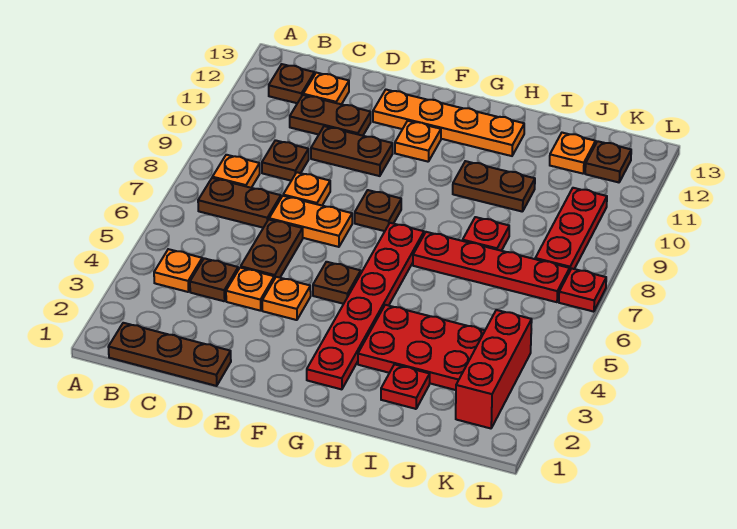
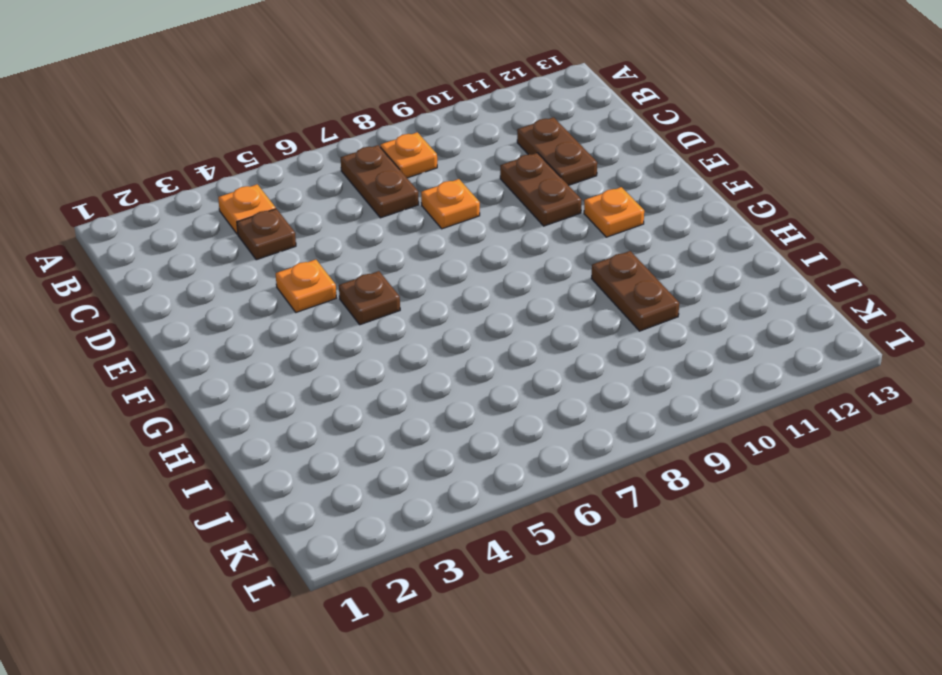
none -> brown plate B1:D1 level 1
none -> brown plate B12 level 1
none -> brown plate C9 level 1
none -> orange plate C12 level 1

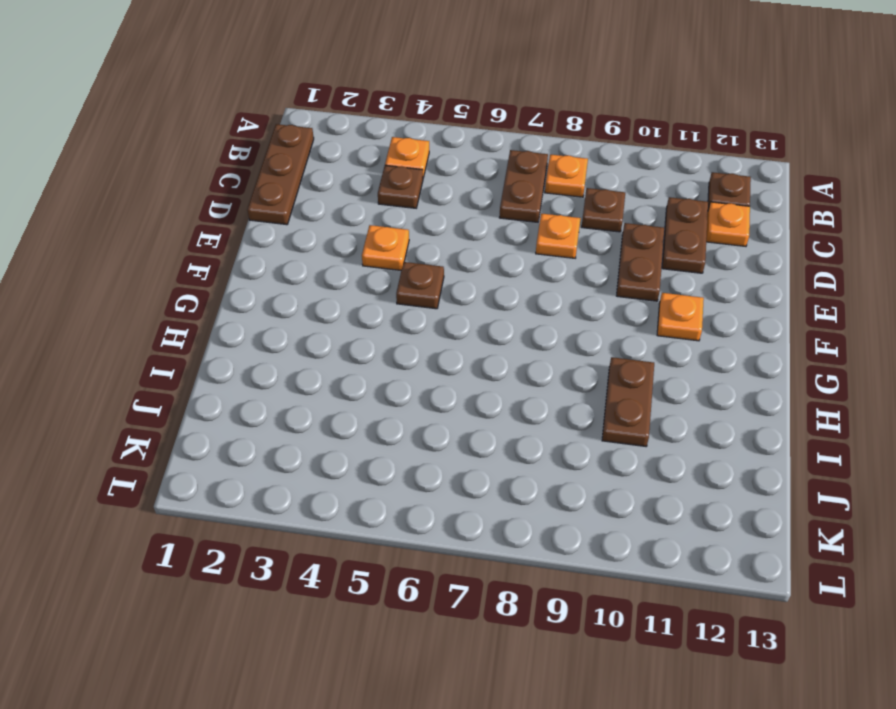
none -> orange plate D4 level 1
none -> brown plate D5:D6 level 1
none -> orange plate D7:E7 level 1
none -> orange plate E12:H12 level 1

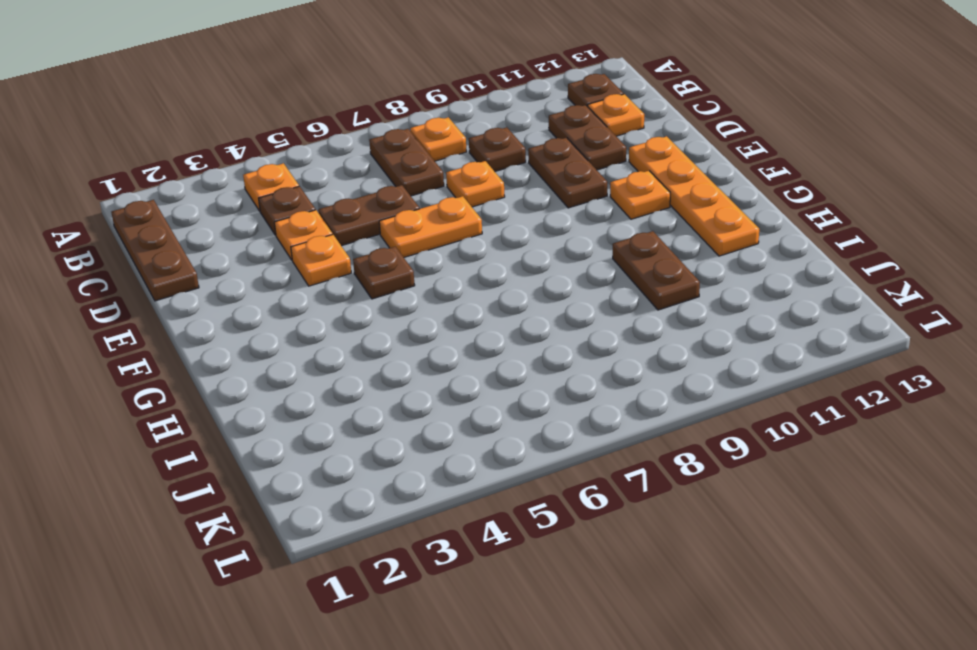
orange plate E6:E7 level 1 -> orange plate D7:E7 level 1
none -> brown plate F8 level 1
none -> red plate G2:G7 level 1
none -> red plate H3:J4 level 1
none -> red plate H7:K7 level 1

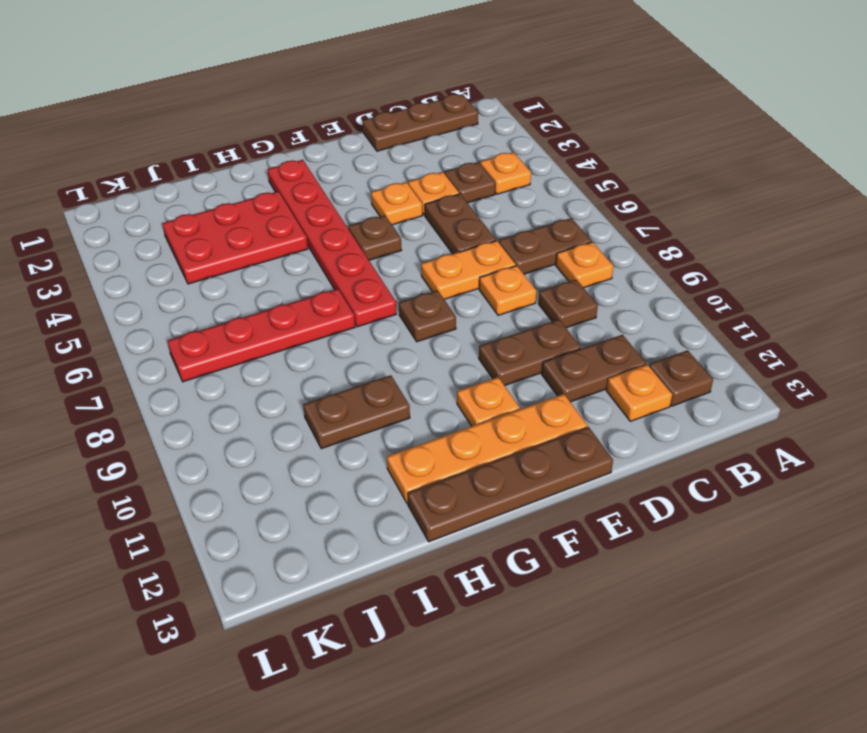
brown plate E13:H13 level 1 -> none
none -> red plate I2 level 1
none -> red plate I8 level 1
none -> orange plate J12 level 1
none -> red brick K2:K4 level 1

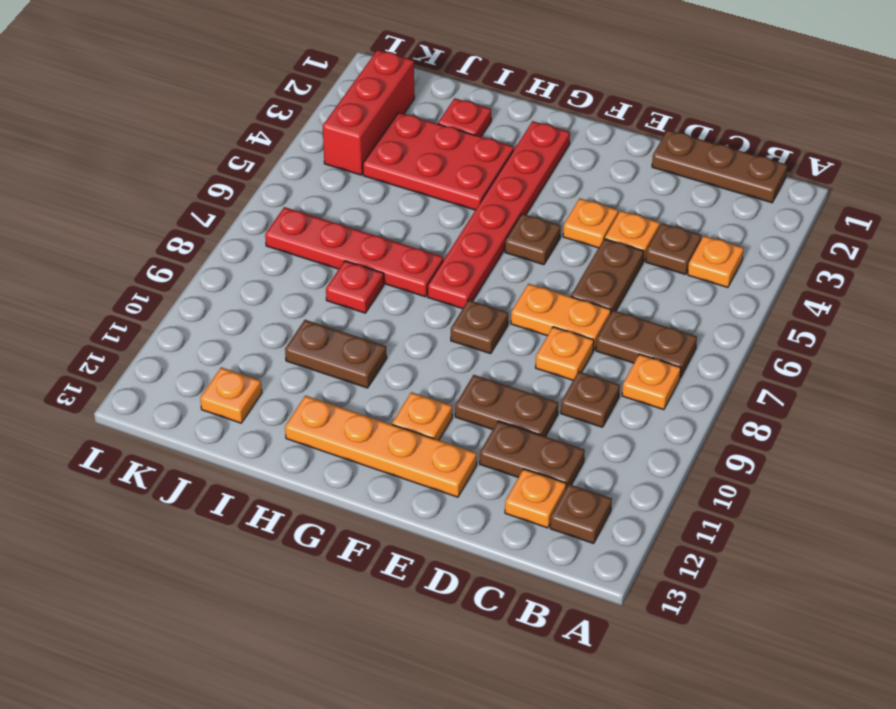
none -> red plate K8:K10 level 1
none -> brown plate K12 level 1
none -> red plate L7 level 1

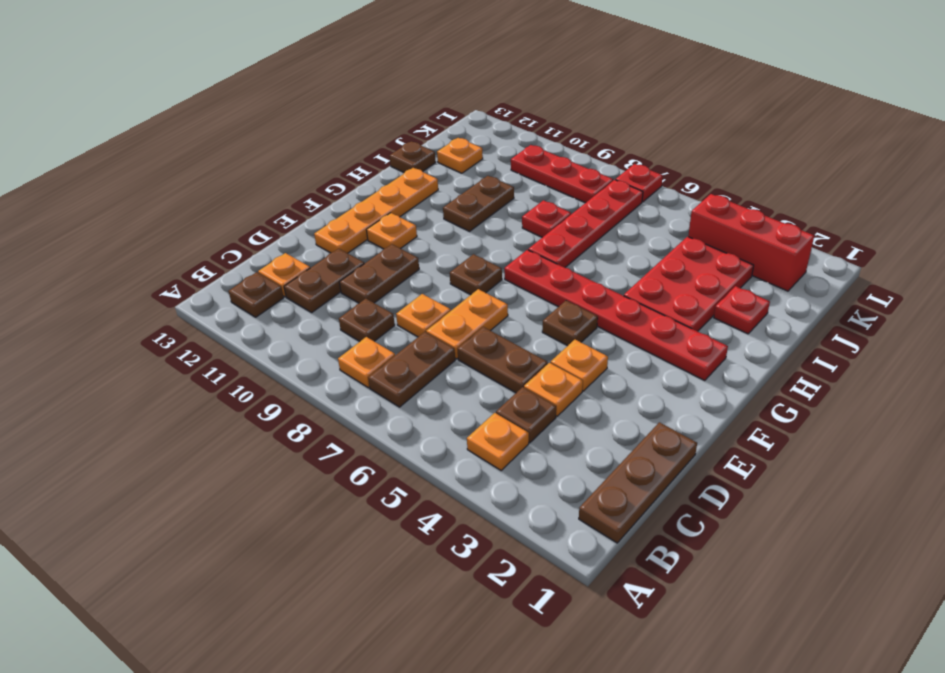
brown plate I13 level 1 -> brown plate K12 level 1

